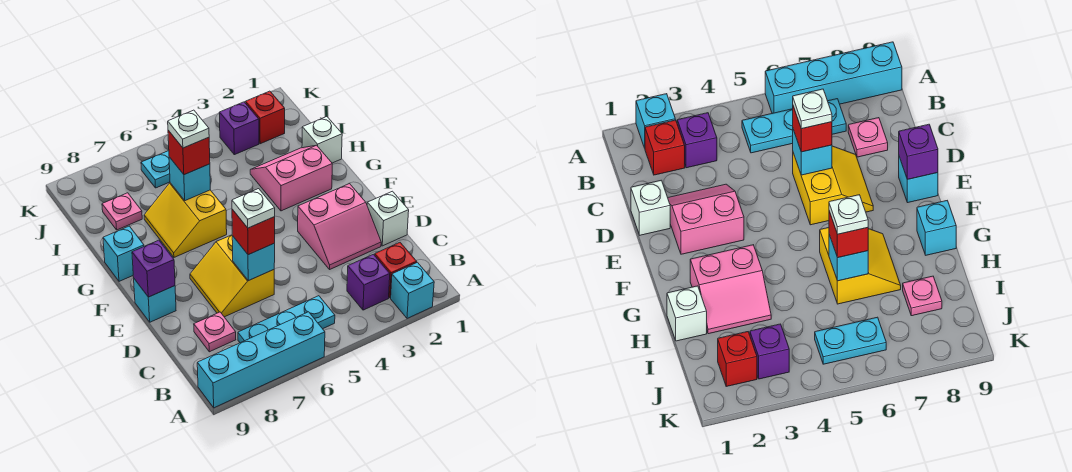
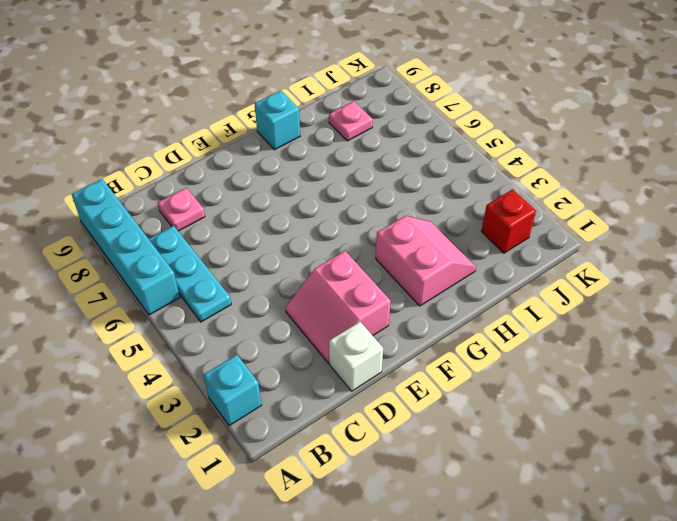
none -> red brick B2 level 1
none -> purple brick B3 level 1
none -> yellow slope D6:E7 level 1 top 6

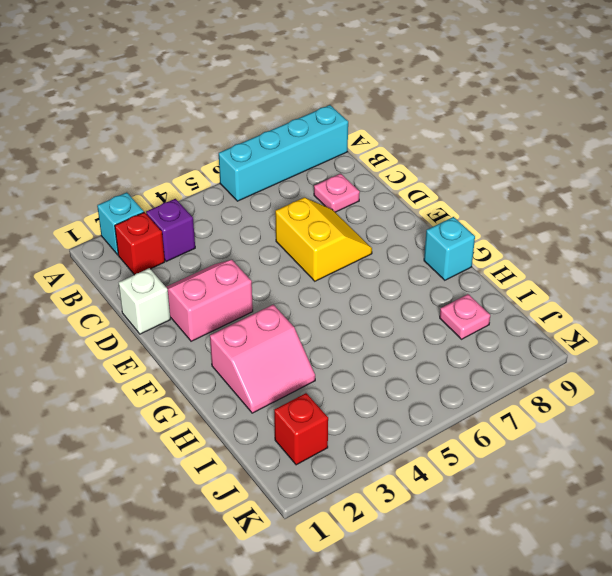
none -> cyan plate B5:B7 level 1
none -> cyan brick E9 level 1
none -> yellow slope G6:H7 level 1 top 6

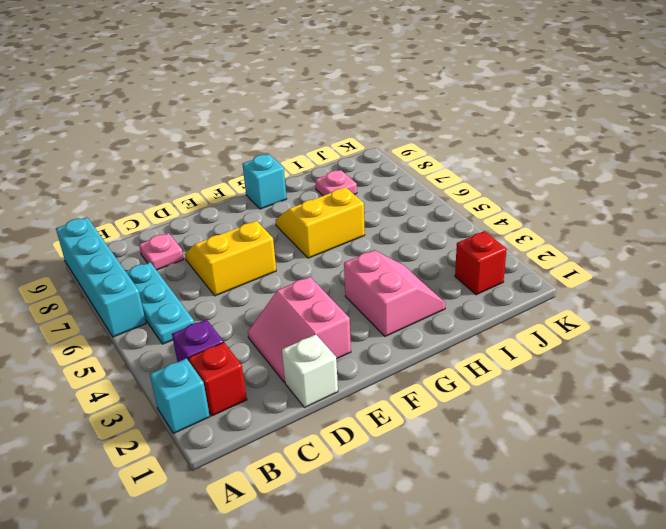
none -> cyan brick E9 level 1
none -> white brick H1 level 1
none -> purple brick J3 level 1

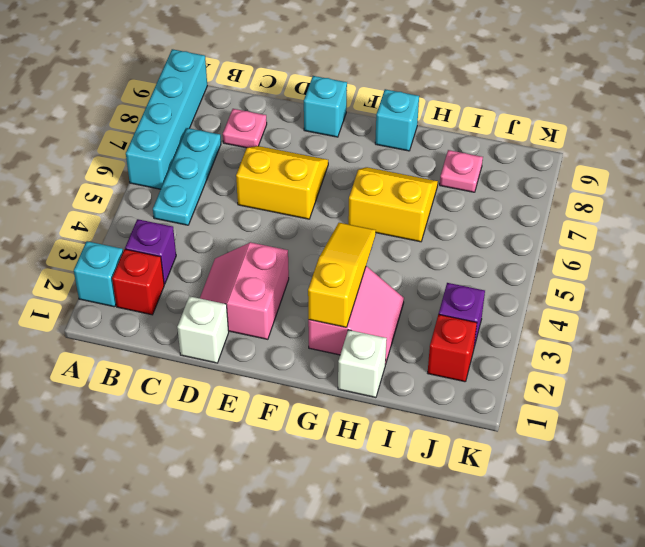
yellow slope G2:G4 level 2 top 2 -> none
none -> cyan plate J5:J6 level 1
none -> cyan brick D6 level 2
none -> purple brick E9 level 2

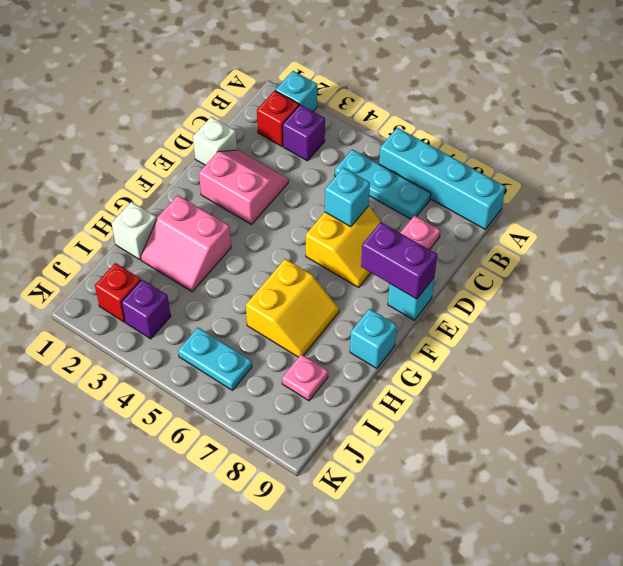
purple brick E8:E9 level 2 -> purple brick E9 level 2
none -> cyan brick H6 level 2
none -> red brick D6 level 3
none -> red brick H6 level 3

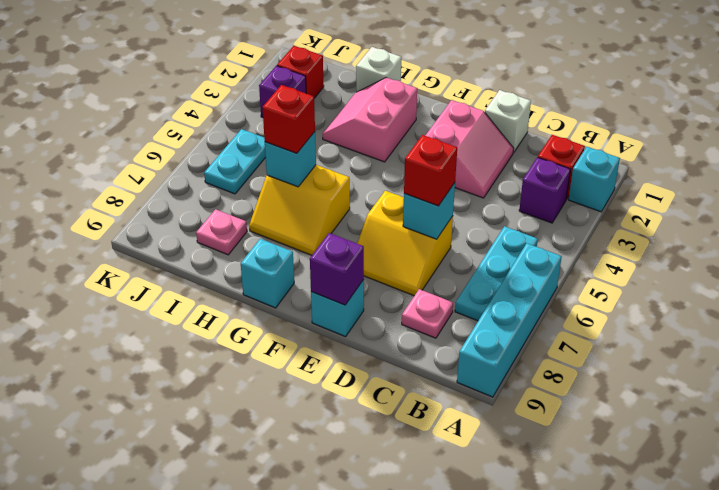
none -> white plate D6 level 4
none -> white plate H6 level 4

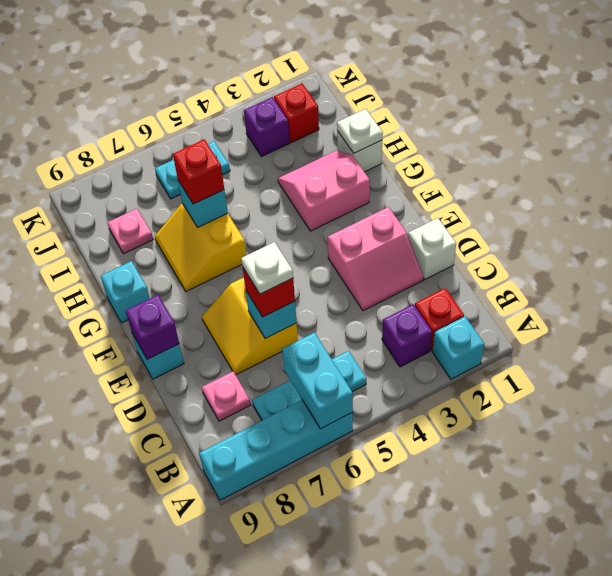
cyan brick A6:B6 level 2 -> none
white plate H1 level 2 -> white plate H6 level 4

